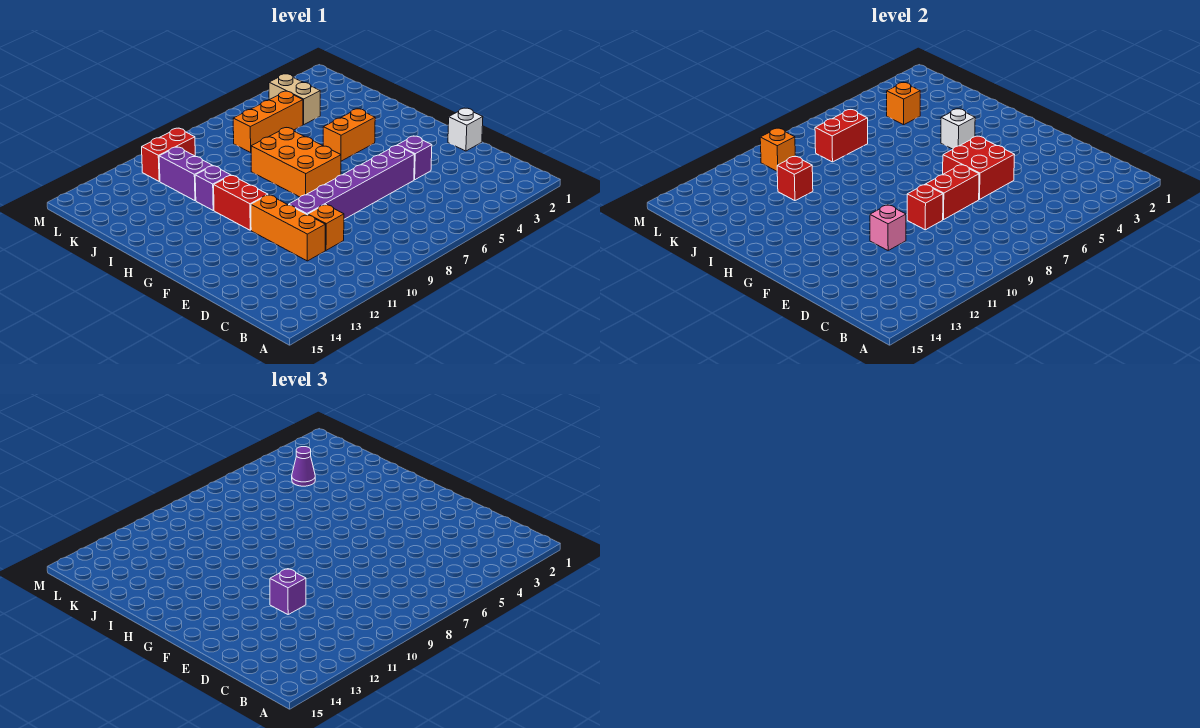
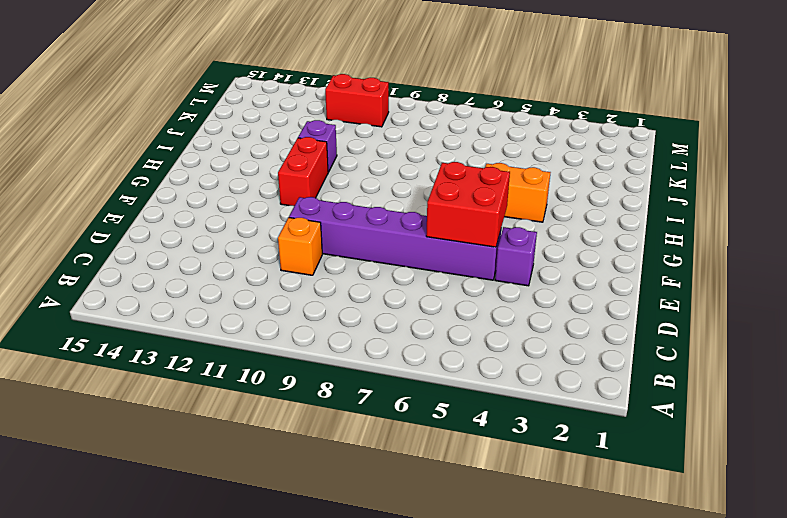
none -> orange brick D11:F11 level 1
none -> white brick E1 level 1
none -> orange brick G7:I8 level 1

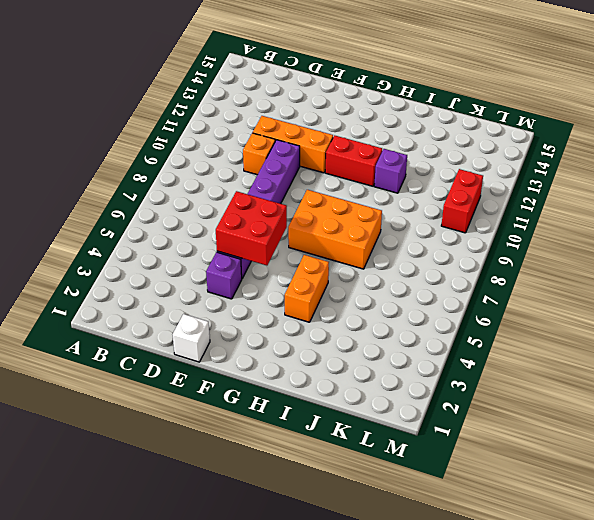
none -> purple brick J11:K11 level 1
none -> tan brick K4:L4 level 1
none -> orange brick K5:K7 level 1

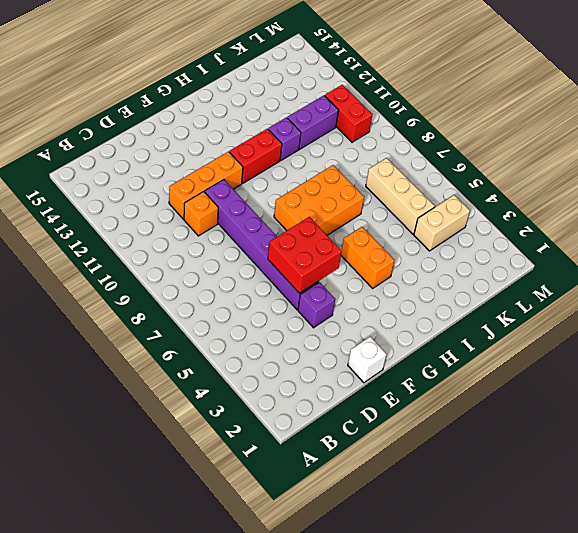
tan brick K5:K7 level 1 -> orange brick K5:K7 level 1
none -> red brick E7:E8 level 2
none -> red brick E9 level 2
none -> pink brick E11 level 2

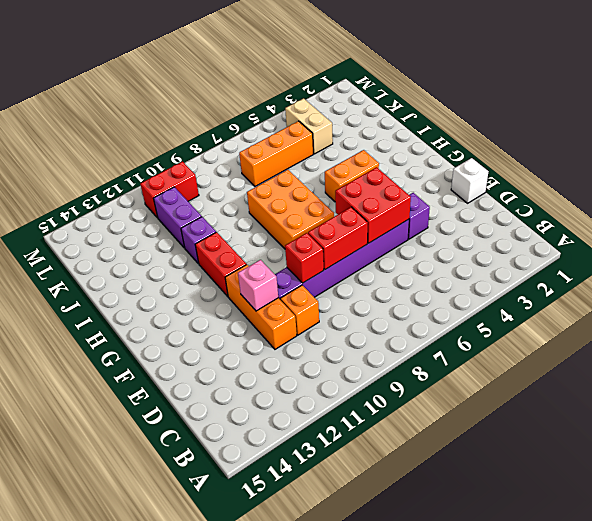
none -> white brick H4 level 2
none -> red brick J11 level 2
none -> orange brick K4 level 2

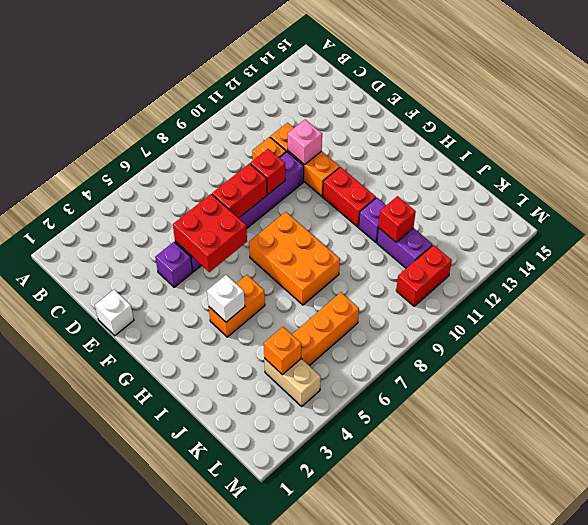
none -> red brick K7:K8 level 2
none -> orange brick L10 level 2
none -> purple brick E11 level 3

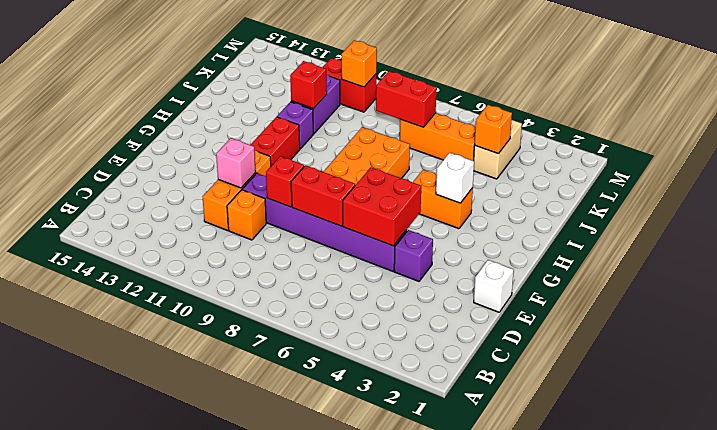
none -> purple brick E11 level 3
none -> purple cone K4 level 3

